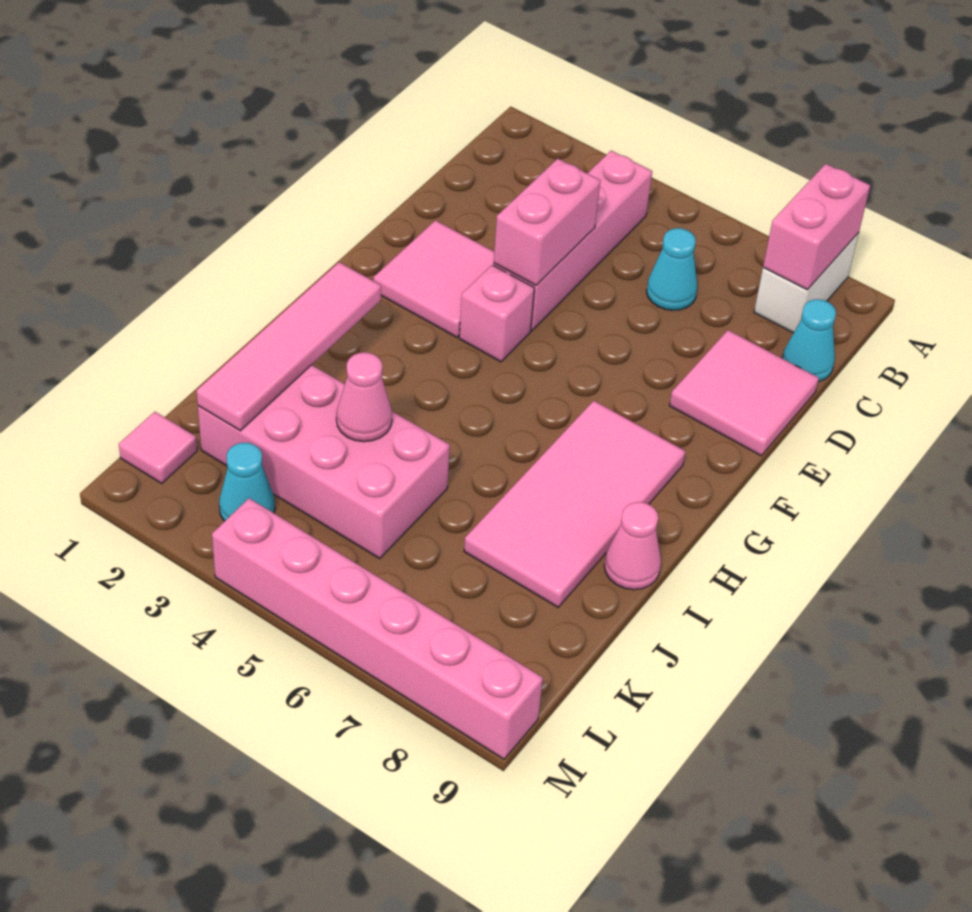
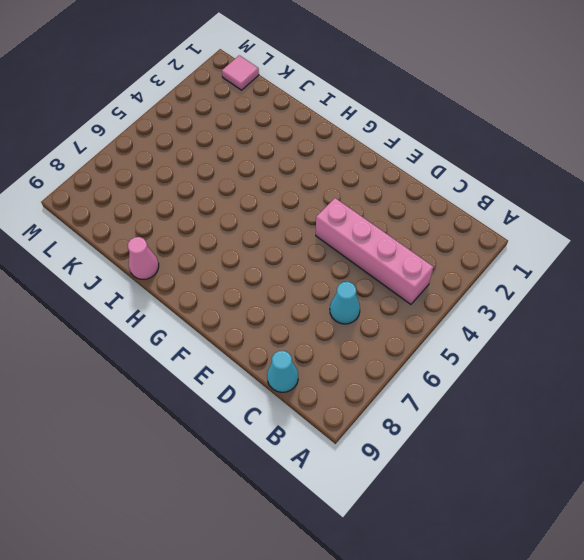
none -> white brick A8:B8 level 1
none -> pink tile D8:E9 level 1
none -> pink tile E2:F3 level 1

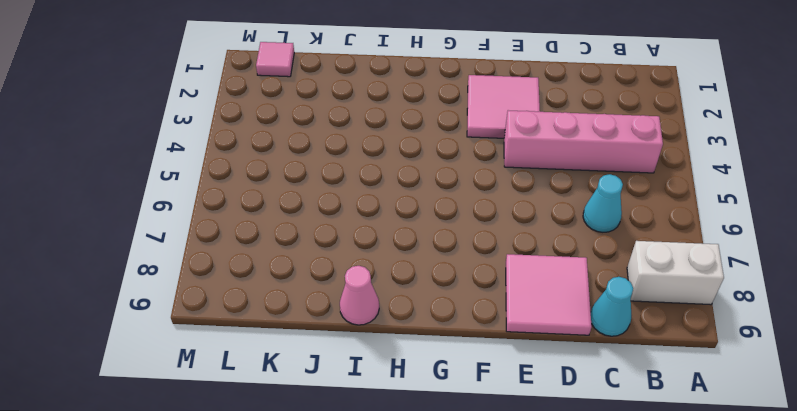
none -> pink brick F4 level 1
none -> pink tile G7:J8 level 1
none -> pink brick J2:K5 level 1

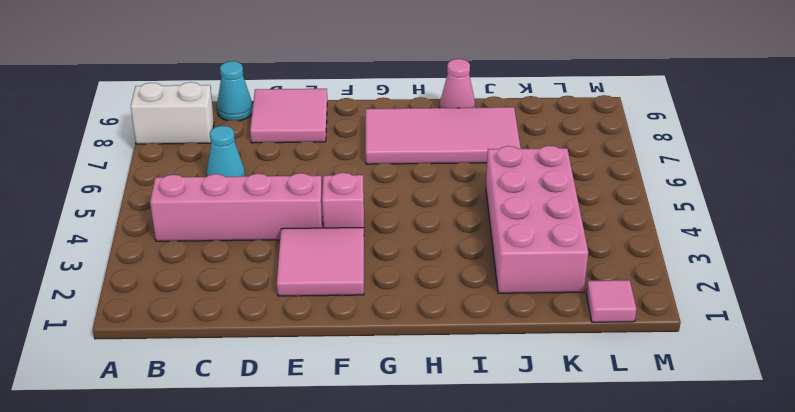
none -> cyan cone L3 level 1
none -> pink brick M4:M9 level 1
none -> pink brick A8:B8 level 2

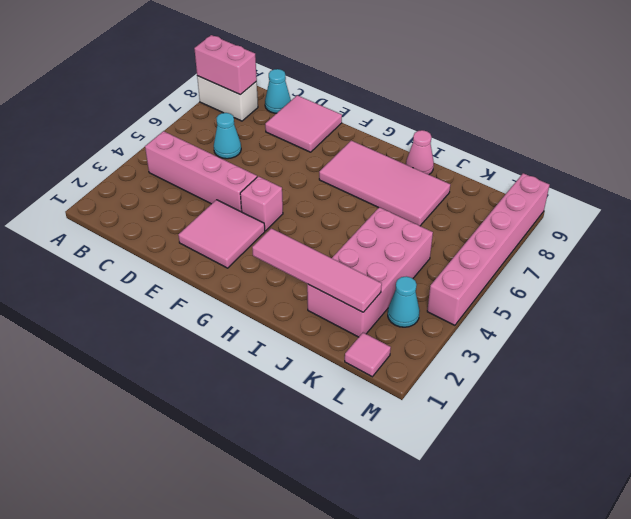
none -> pink brick D4:E4 level 2
none -> pink cone J4 level 2

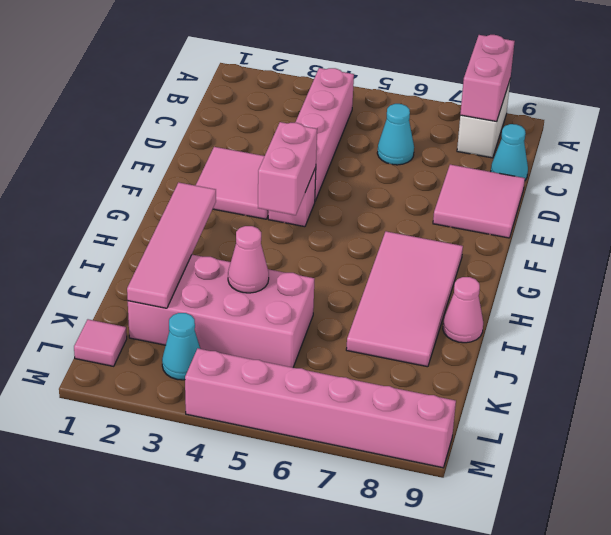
pink brick F4:G4 level 2 -> pink brick D4:E4 level 2

